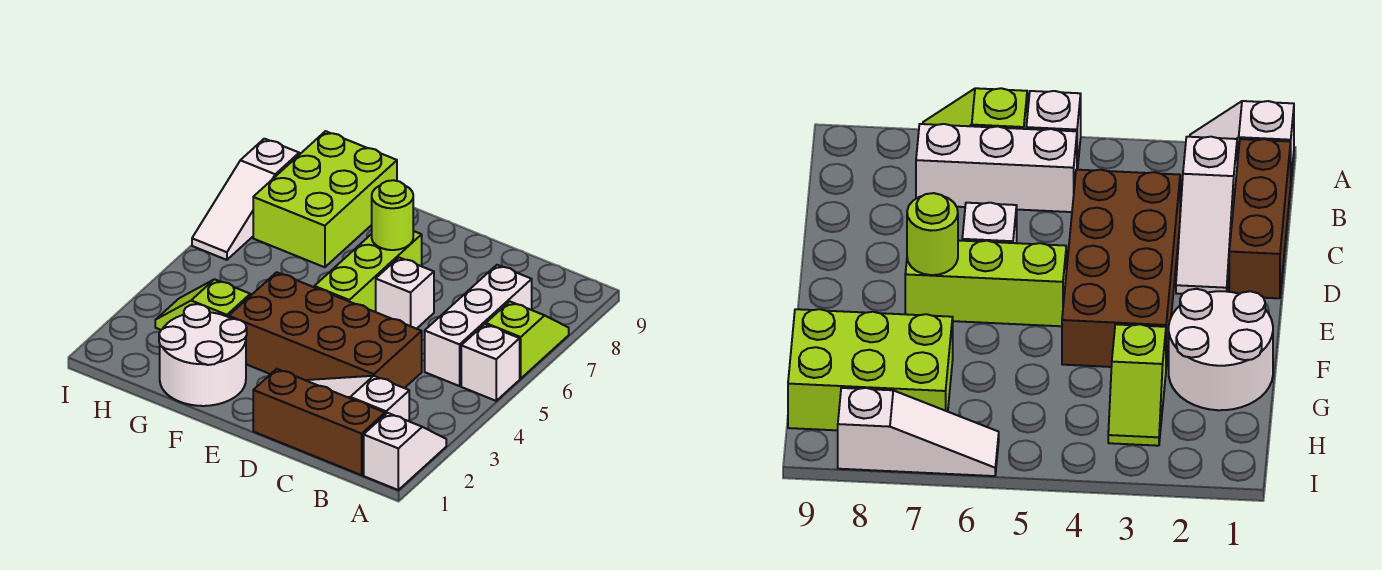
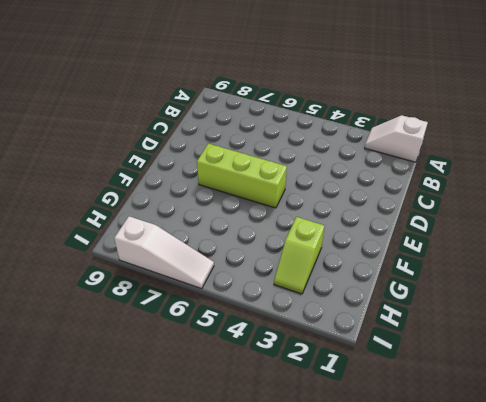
none -> white brick A5 level 1
none -> lime slope A6:A7 level 1 top 6
none -> brown brick B1:D1 level 1

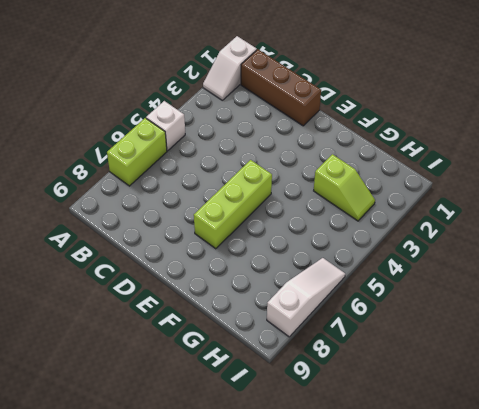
lime brick A6:A7 level 1 -> lime slope A6:A7 level 1 top 6
none -> white slope B2:D2 level 1 top B
none -> white brick B5:B7 level 1
none -> brown brick C3:F4 level 1

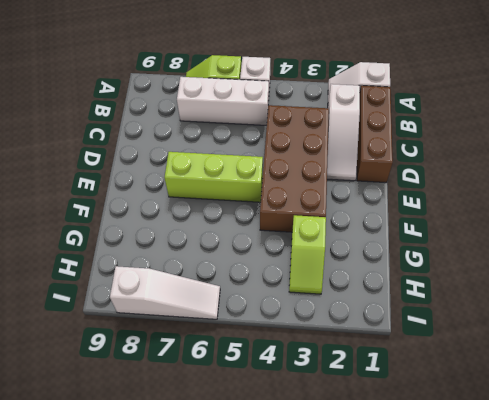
none -> white brick D6 level 1
none -> white round brick F1:G2 level 1
none -> lime brick G7:H9 level 1

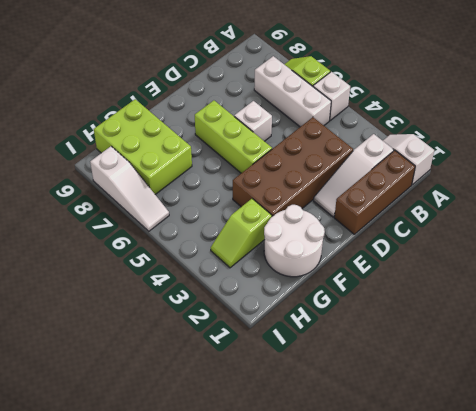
none -> lime round brick E7 level 2

